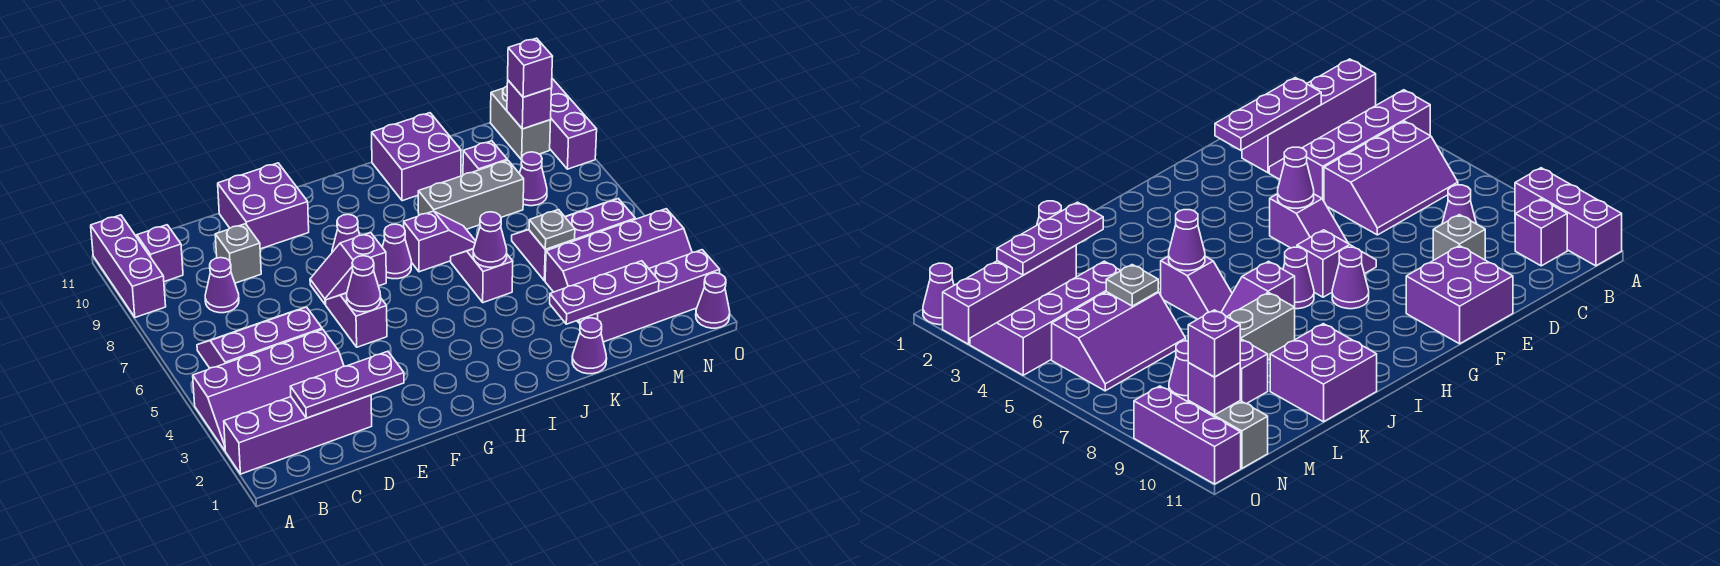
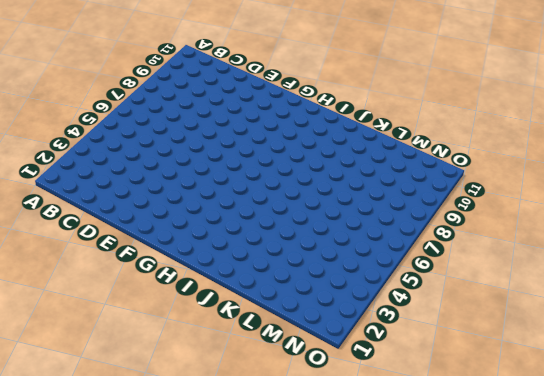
none -> purple brick A2:D2 level 1
none -> purple slope A3:D4 level 1 top 4
none -> purple brick A9:A11 level 1
none -> purple slope B5:D6 level 1 top 5

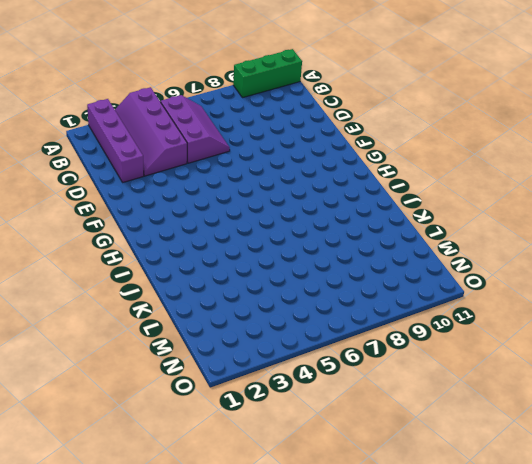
green brick A9:A11 level 1 -> purple brick A9:A11 level 1
none -> purple brick B10 level 1
none -> purple cone C8 level 1
none -> grey brick D9 level 1
none -> purple brick E10:F11 level 1

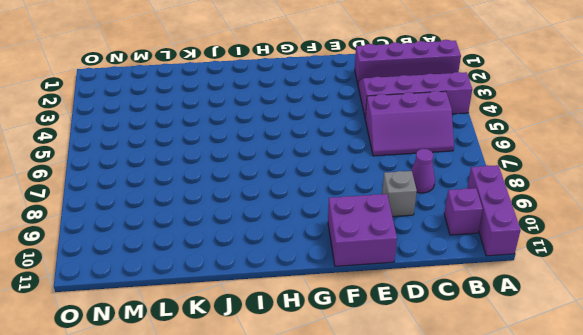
none -> purple slope F5:F6 level 1 top 5
none -> purple slope F7:G7 level 1 top G
none -> purple cone G8 level 1
none -> purple cone H7 level 1

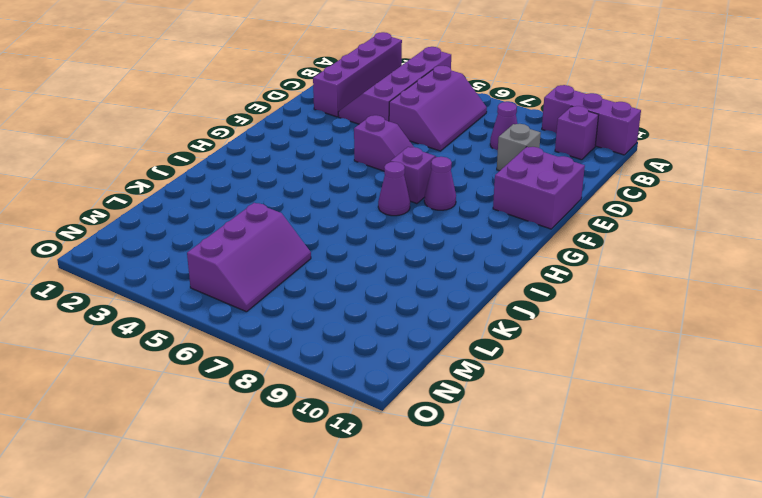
none -> purple slope I7:J7 level 1 top I
none -> purple slope J5:J6 level 1 top 5
none -> grey brick J8:L8 level 1
none -> purple brick J10:K11 level 1

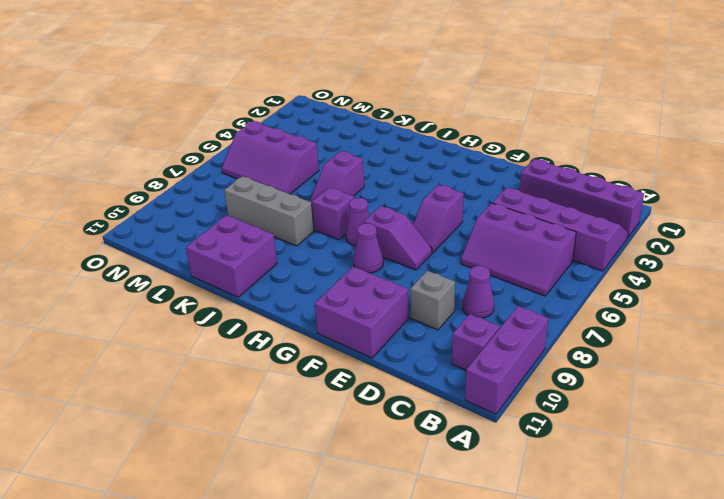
none -> purple cone K1 level 1
none -> purple brick L2:O2 level 1
none -> purple slope L3:O4 level 1 top 4
none -> purple brick L9 level 1

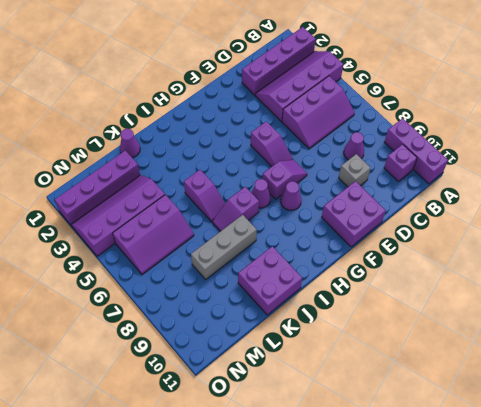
none -> purple brick L9 level 1
none -> purple cone M8 level 1
none -> grey brick N10:N11 level 1
none -> purple cone O1 level 1

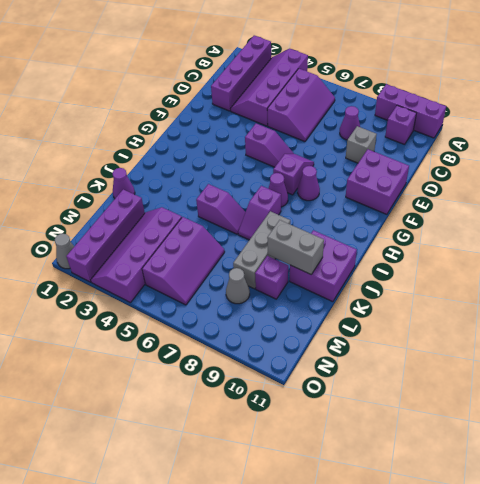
grey brick K9:K10 level 2 -> grey brick N10:N11 level 1
grey cone M8 level 1 -> purple cone M8 level 1
grey cone O1 level 1 -> purple cone O1 level 1
none -> purple brick O9:O11 level 1
none -> purple plate C2:E2 level 2
none -> purple cone F5 level 2
none -> purple cone J5 level 2

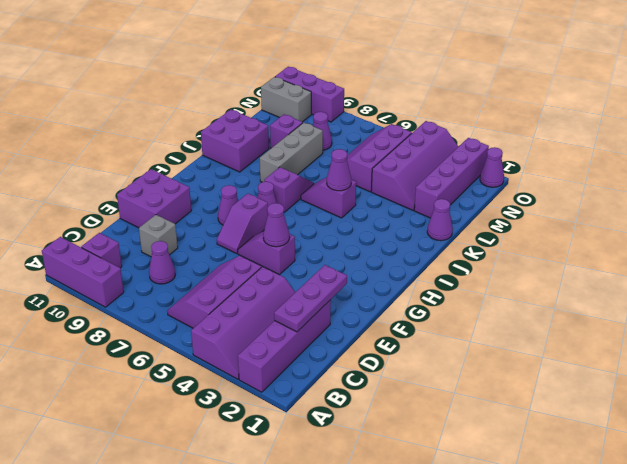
none -> purple plate K2:M2 level 2
none -> grey plate L5 level 2
none -> purple brick N10 level 2
none -> purple brick N10 level 3

